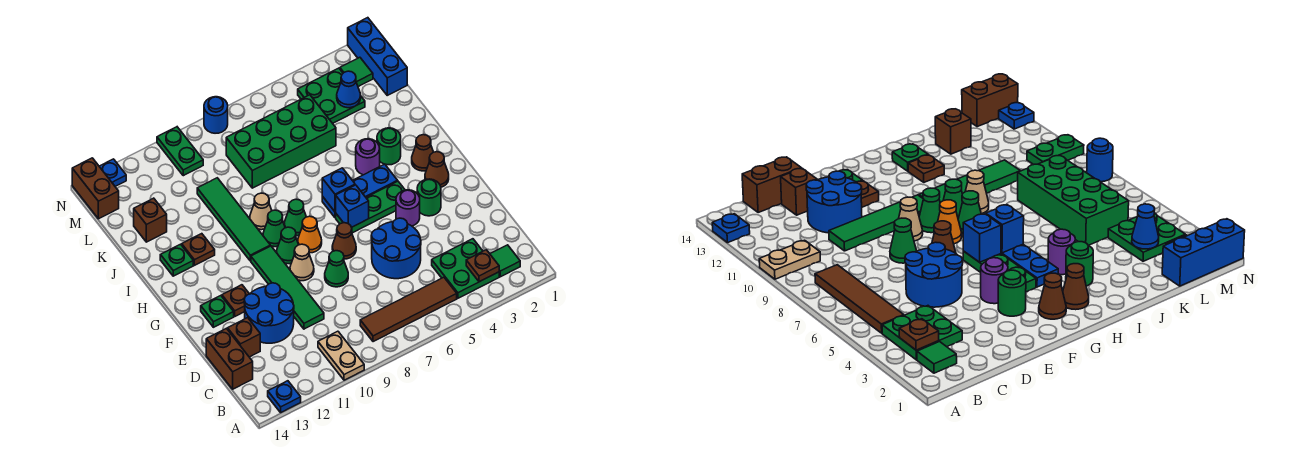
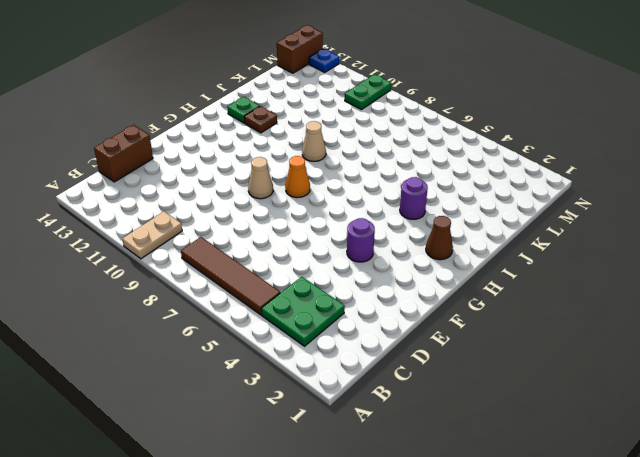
none -> blue plate A13 level 1
none -> green tile B2 level 1
none -> blue round brick D5:E6 level 1
none -> green tile D10:G10 level 1

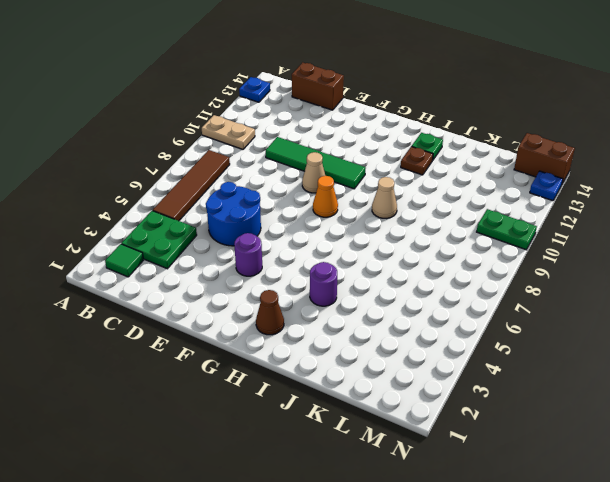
none -> blue round brick D11:E12 level 1
none -> brown brick D13 level 1
none -> green cone E8 level 1
none -> green round brick F3 level 1

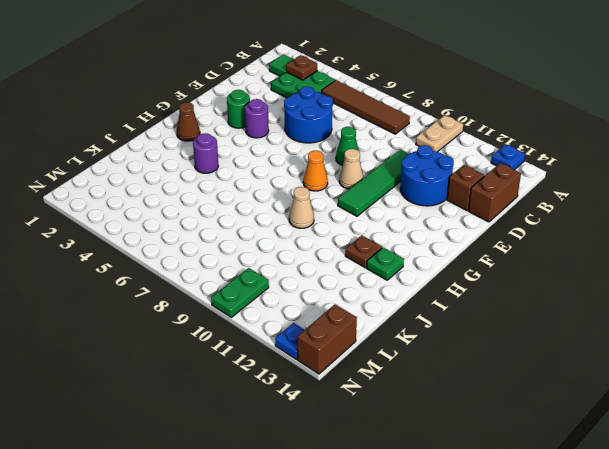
none -> brown cone F7 level 1
none -> brown plate F12 level 1
none -> green plate F13 level 1
none -> brown cone G2 level 1

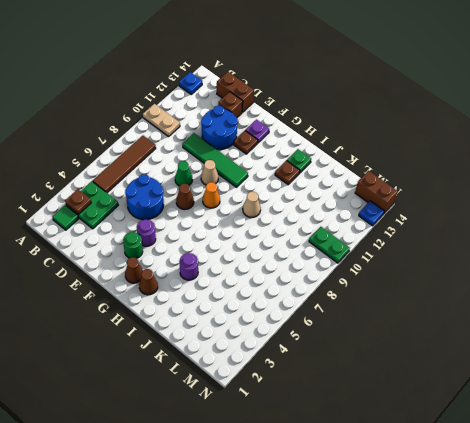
purple plate F13 level 1 -> green plate F13 level 1
none -> green plate G4:G6 level 1
none -> green cone G9 level 1
none -> blue plate H4:H6 level 1
none -> green cone H8 level 1

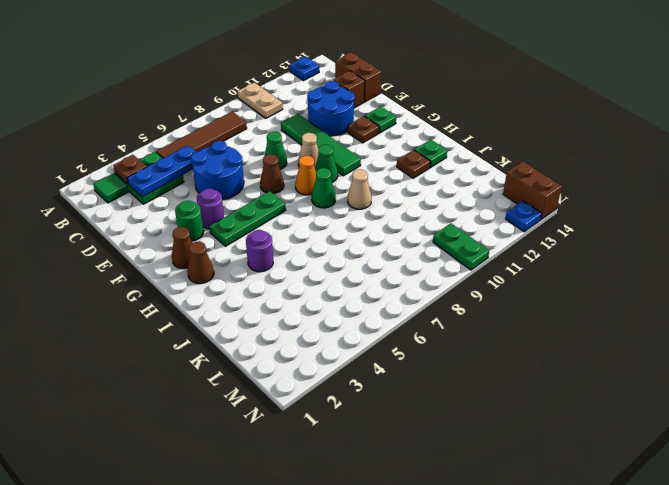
blue plate C3:C5 level 2 -> blue plate H4:H6 level 1
none -> green cone H9 level 1
none -> green tile H10:K10 level 1
none -> green round brick I3 level 1
none -> green brick K5:L8 level 1

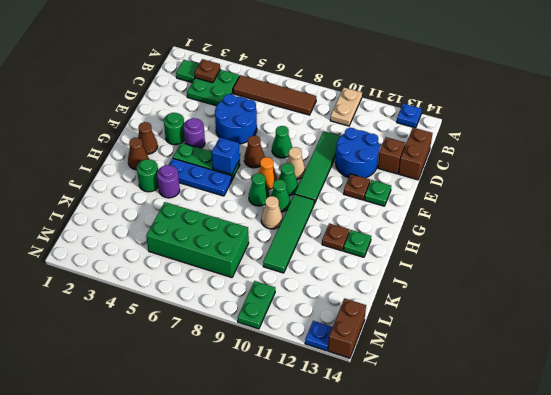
none -> brown brick K13 level 1
none -> blue brick L1:N1 level 1
none -> green plate L3:M4 level 1
none -> green tile M2 level 1

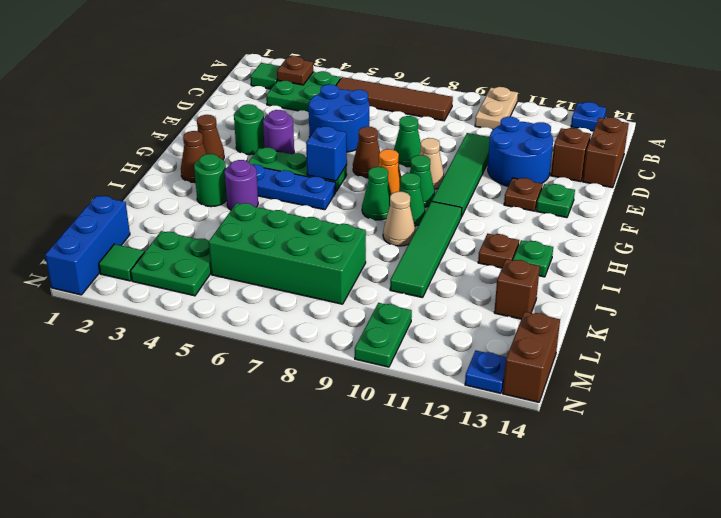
none -> blue round brick N8 level 1
none -> blue brick H6 level 2
none -> blue cone L3 level 2

